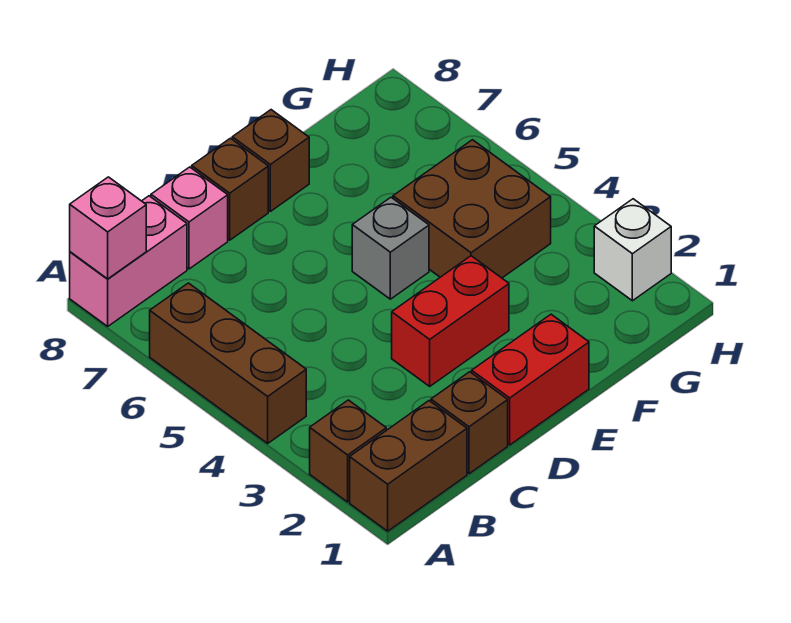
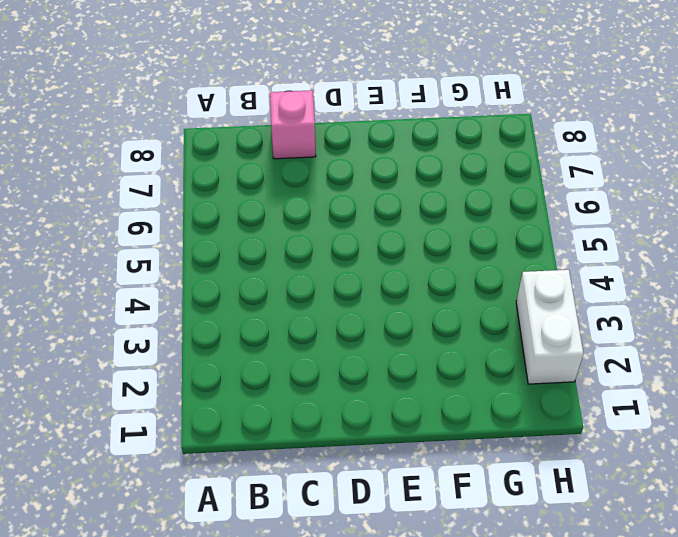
white brick H2:H3 level 1 -> white brick H2 level 1
none -> brown brick A1:B1 level 1
none -> brown brick A2 level 1
none -> brown brick A4:A6 level 1

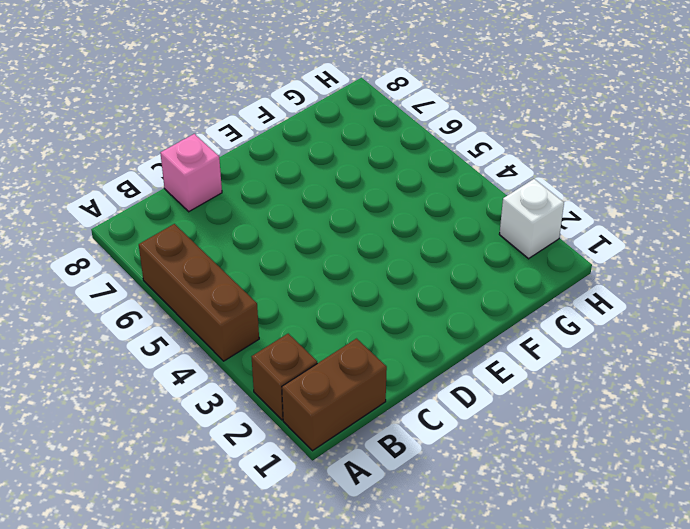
none -> pink brick A8:B8 level 1
none -> brown brick C1 level 1
none -> red brick D1:E1 level 1

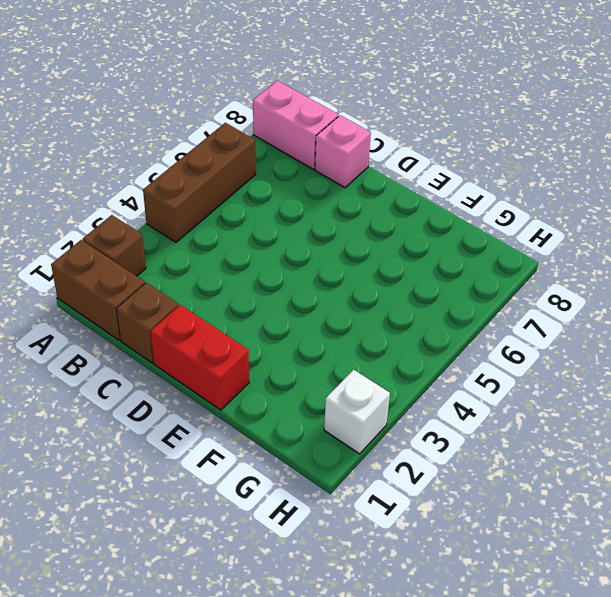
none -> red brick D3:E3 level 1
none -> brown brick D8 level 1
none -> grey brick E5 level 1

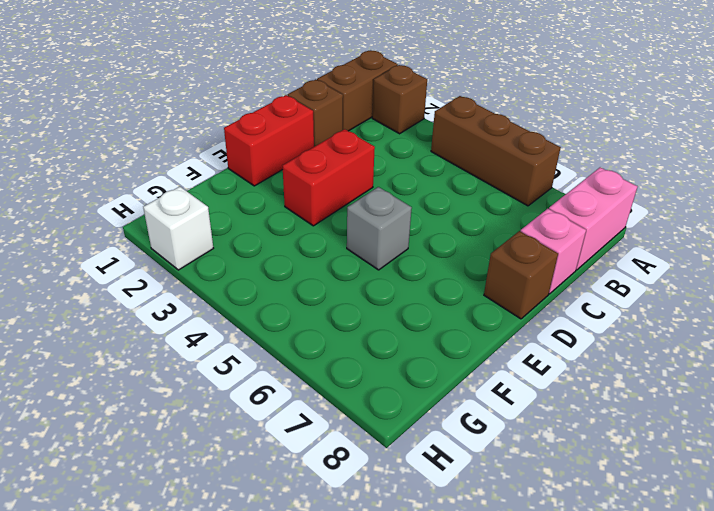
none -> brown brick E8 level 1
none -> brown brick F4:G5 level 1
none -> pink brick A8 level 2

